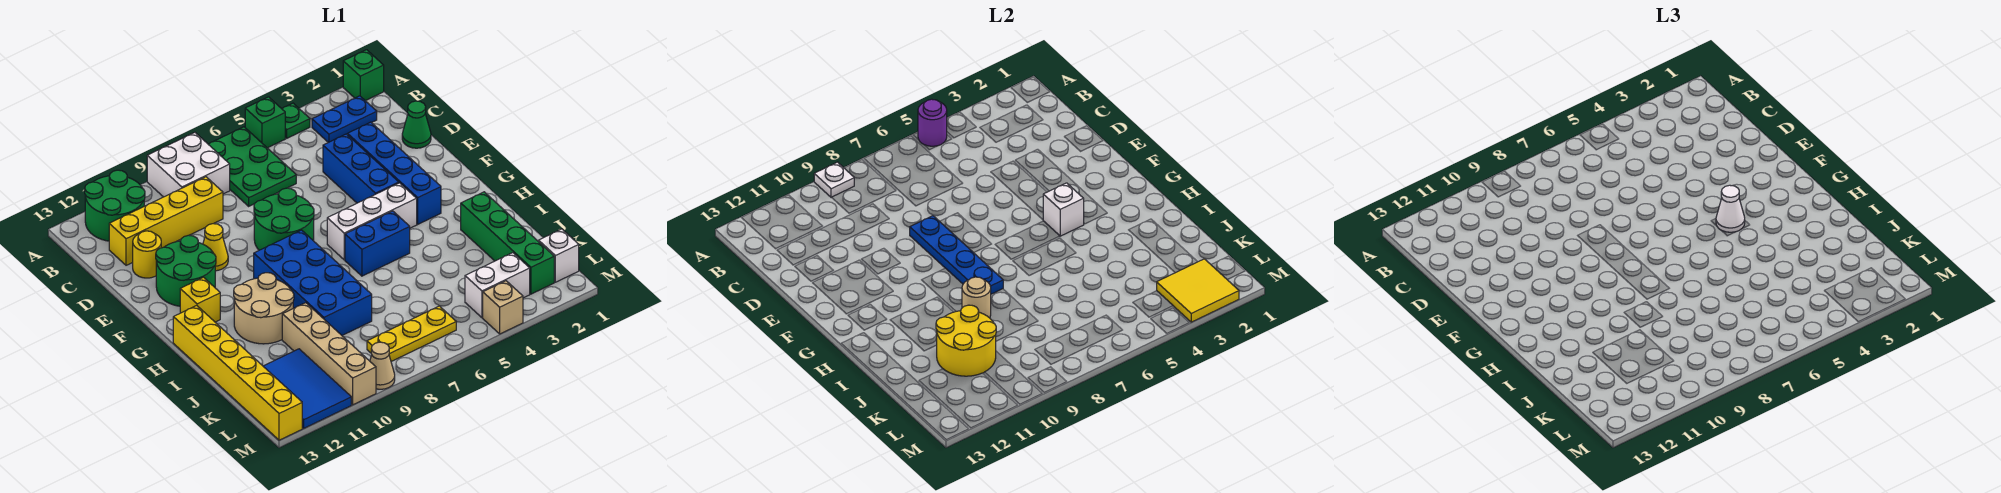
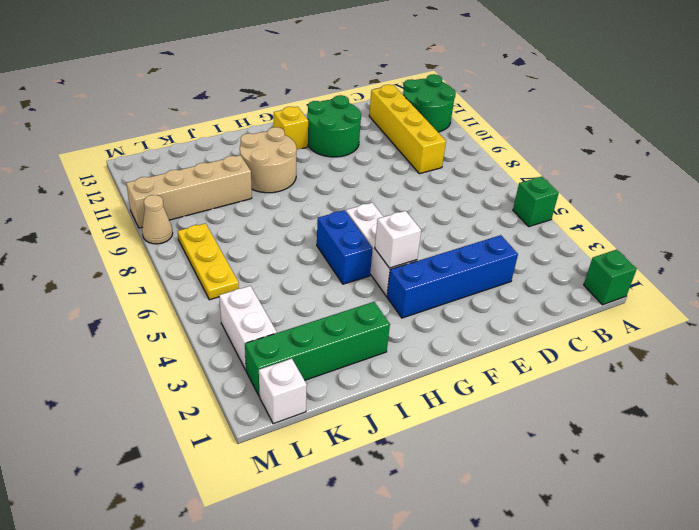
none -> green plate A4 level 1
none -> green plate A6:C7 level 1
none -> white brick A8:B9 level 1
none -> blue plate B2:B3 level 1

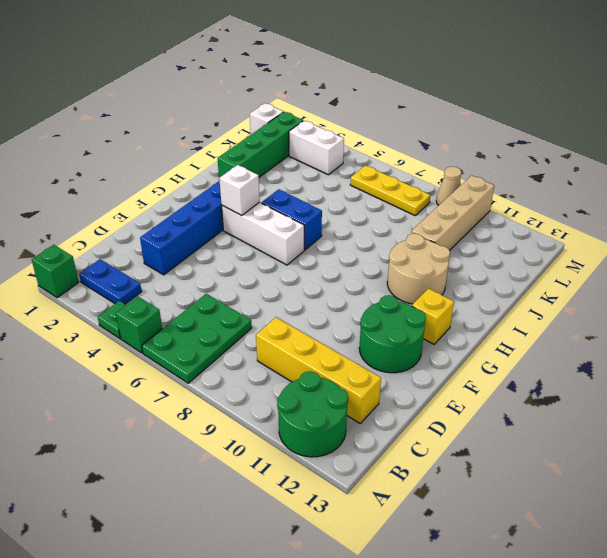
none -> white brick A8:B9 level 1
none -> green cone D1 level 1
none -> blue brick D4:F4 level 1
none -> yellow round brick D12 level 1

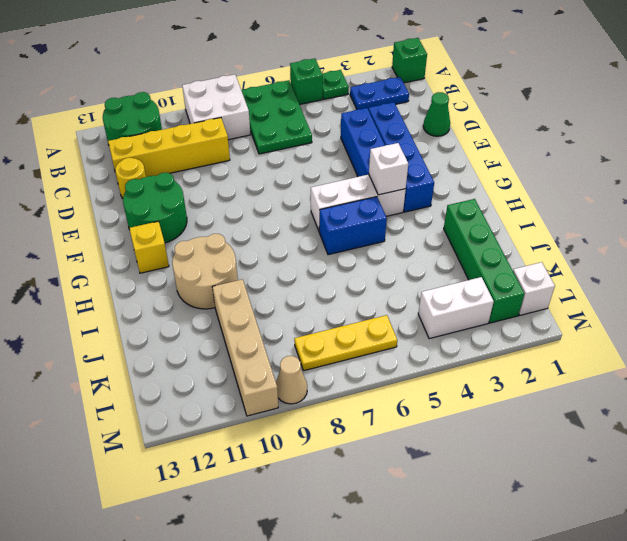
none -> green round brick E7:F8 level 1
none -> yellow cone E10 level 1
none -> blue brick G8:J9 level 1
none -> yellow brick H13:M13 level 1

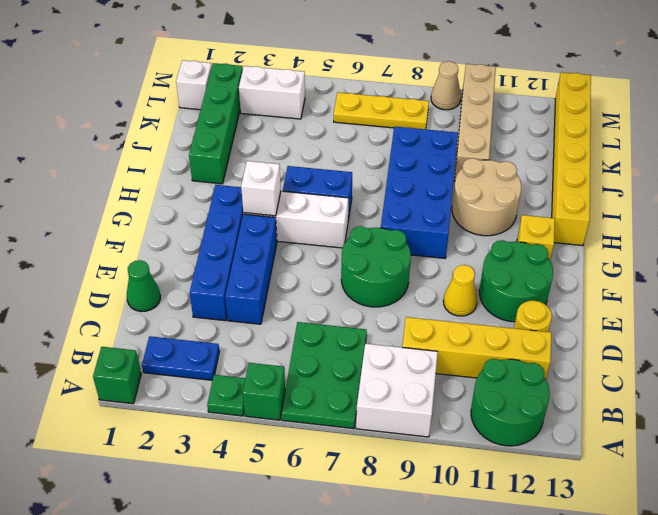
none -> blue tile K11:M12 level 1
none -> tan brick M4 level 1
none -> purple round brick A5 level 2
none -> white plate A9 level 2

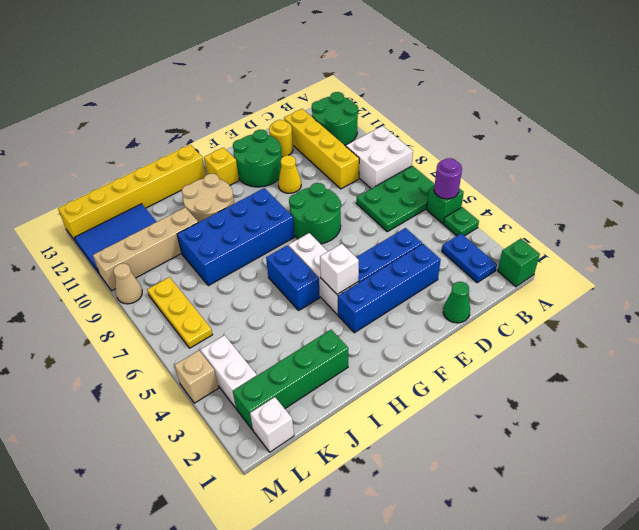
none -> white plate A9 level 2
none -> blue plate E8:H8 level 2
none -> tan round brick I9 level 2
none -> yellow round brick J10:K11 level 2

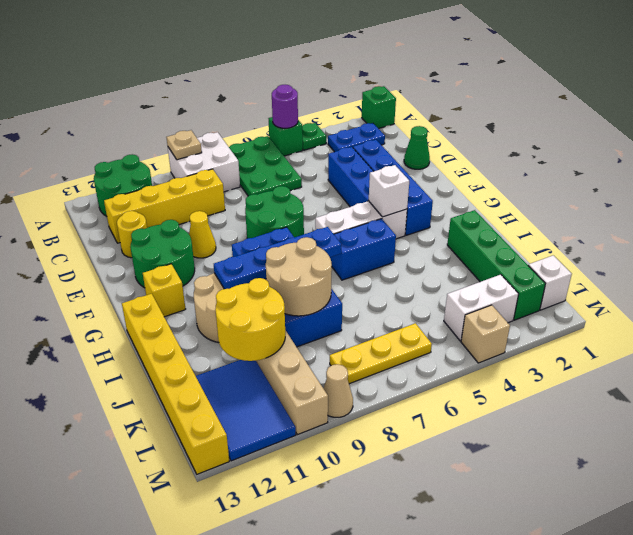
tan plate A9 level 2 -> white plate A9 level 2
blue plate H7:H10 level 2 -> blue plate E8:H8 level 2
tan round brick I8:J9 level 2 -> tan round brick I9 level 2
none -> yellow tile L2:M3 level 2
none -> white cone G4 level 3

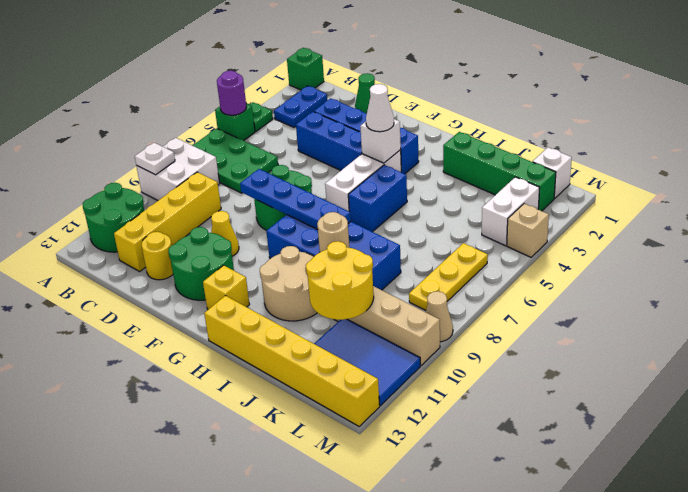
none -> yellow tile L2:M3 level 2

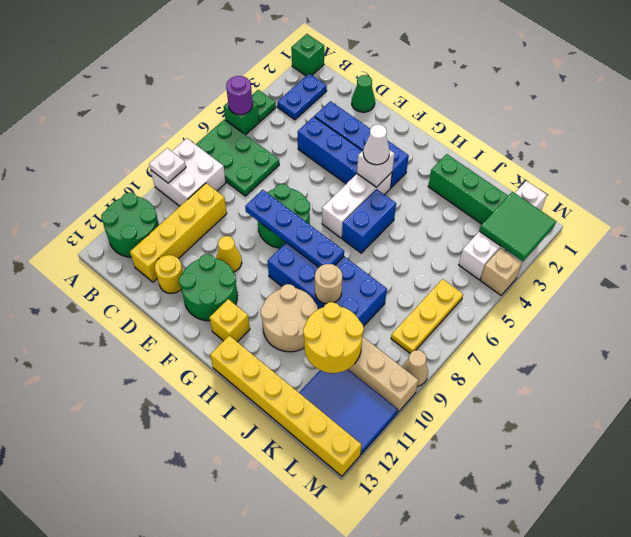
green tile L2:M3 level 2 -> yellow tile L2:M3 level 2

